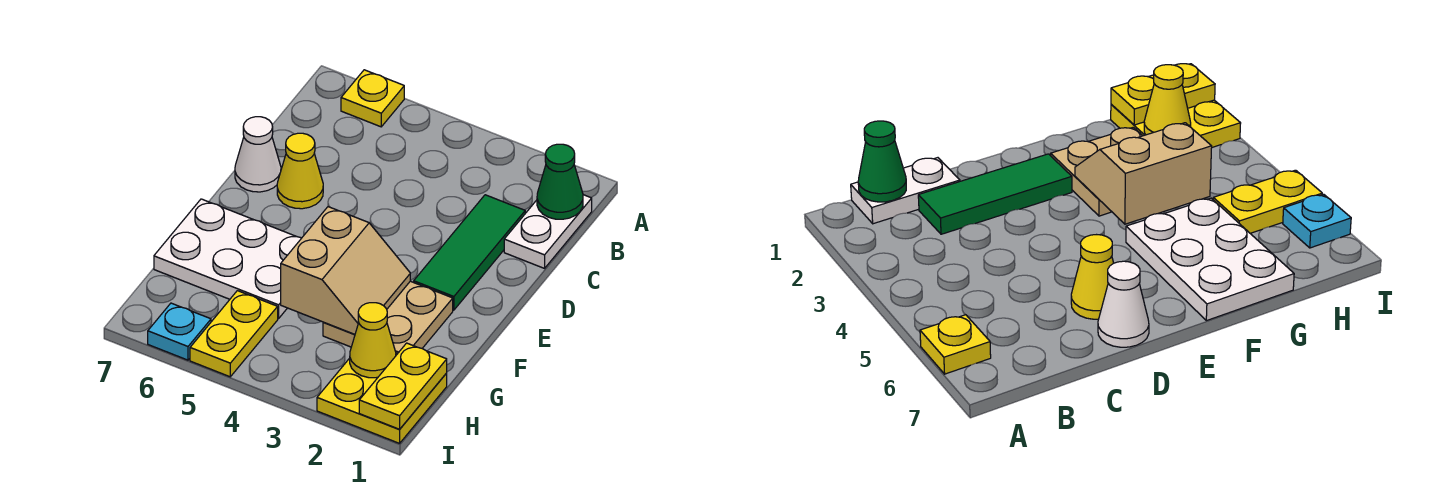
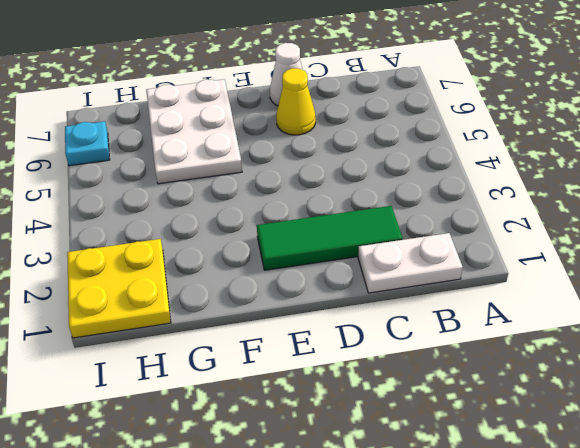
none -> yellow plate A6 level 1
none -> tan plate F2:G3 level 1
none -> yellow plate H5:I5 level 1

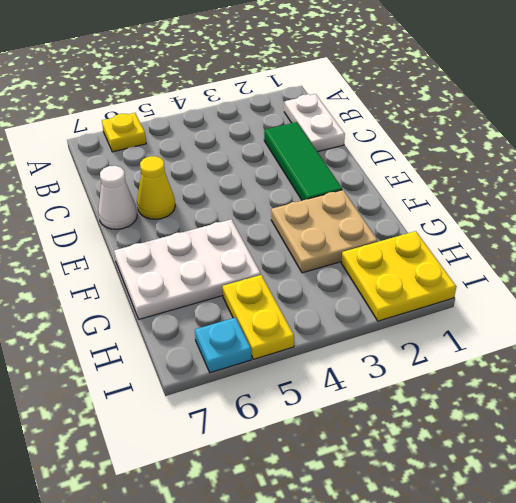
none -> green cone B1 level 2
none -> tan slope F3:G4 level 2 top 4
none -> yellow plate H1:I1 level 2

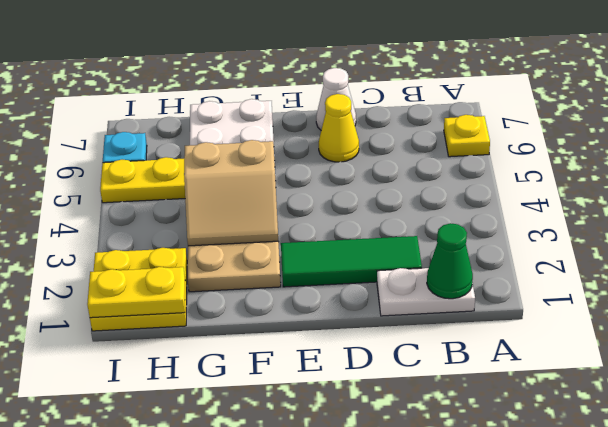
none -> yellow cone H2 level 2

